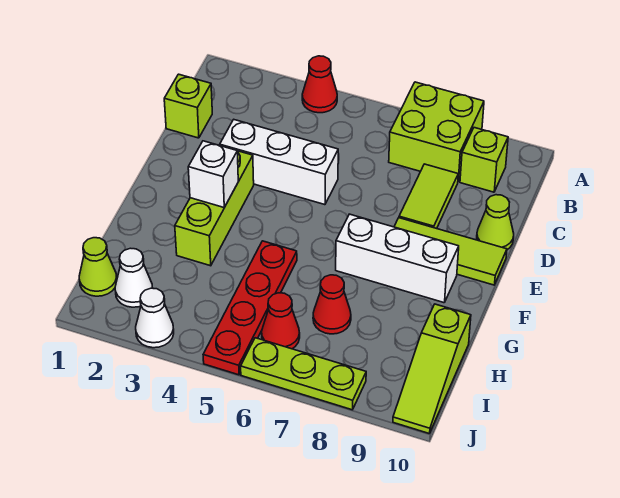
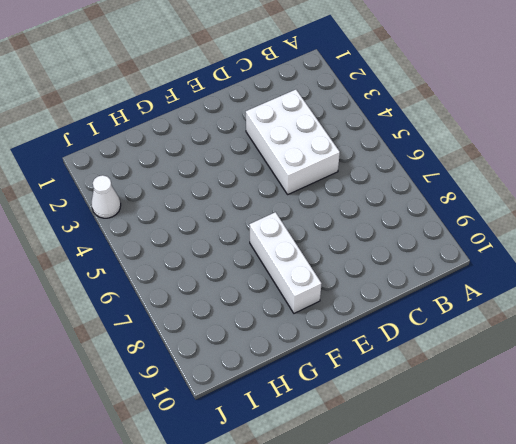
white brick C3:D5 level 1 -> white brick D3:D5 level 1
none -> red cone A4 level 1
none -> lime brick A7:B8 level 1
none -> lime brick B9 level 1

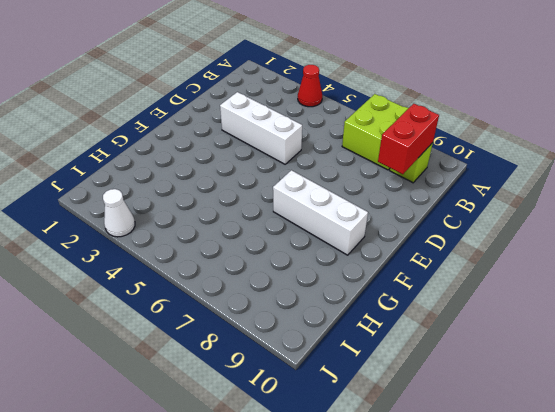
red brick B9:C9 level 2 -> none
none -> lime brick C1 level 1
none -> lime tile C8:D8 level 1
none -> lime cone D10 level 1

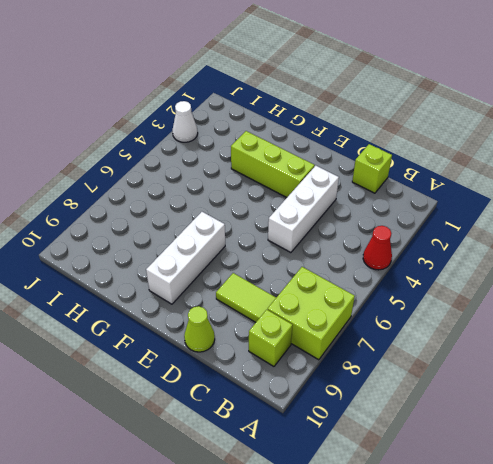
none -> lime tile E8:E10 level 1
none -> red plate G5:J5 level 1
none -> red cone H7 level 1

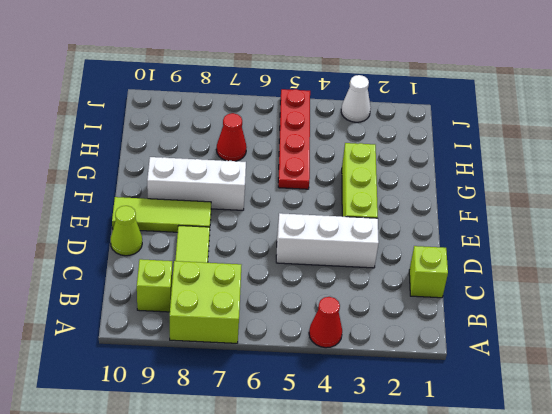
none -> lime slope H10:J10 level 1 top H
none -> lime cone I1 level 1
none -> white cone I2 level 1

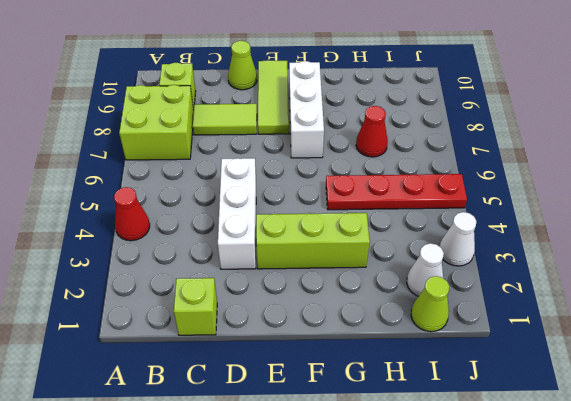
none -> lime slope H10:J10 level 1 top H
none -> red cone I6 level 1
none -> lime plate J6:J8 level 1

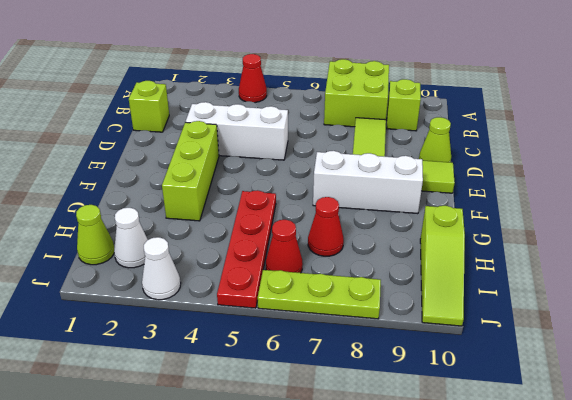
none -> white brick F3 level 2

